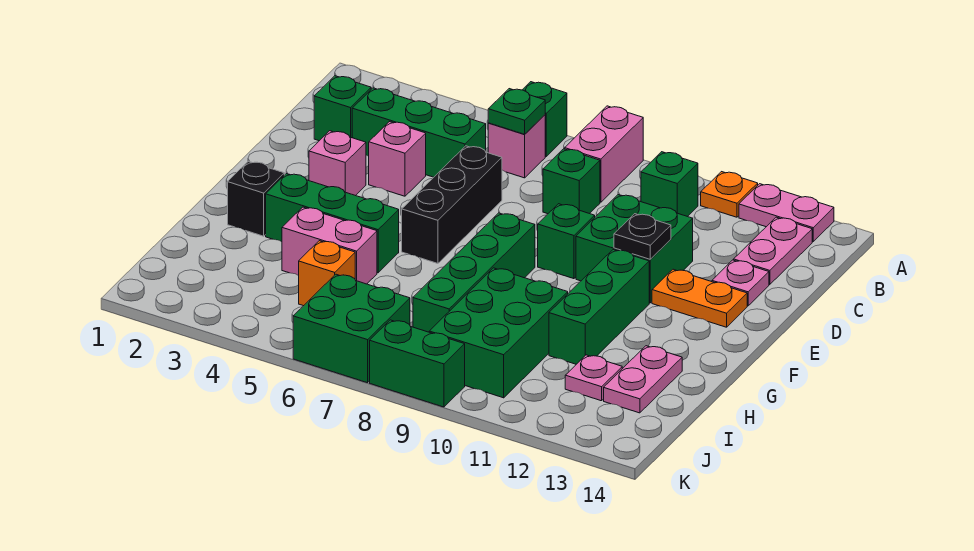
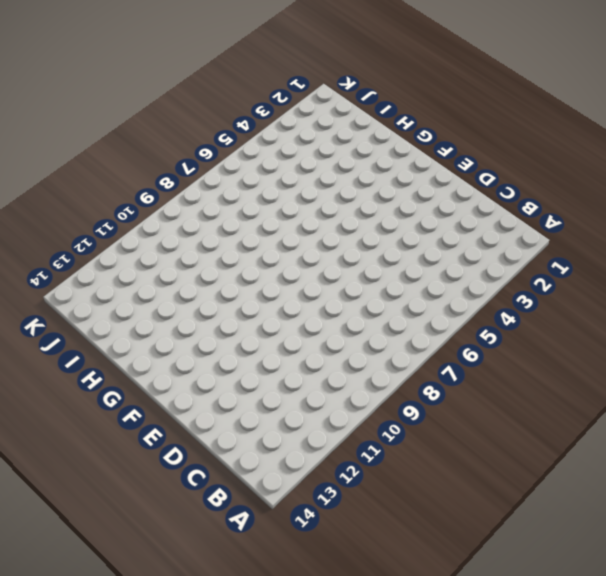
none -> green brick A6 level 1
none -> pink brick A8:B8 level 1
none -> orange plate A11 level 1
none -> pink plate A12:A13 level 1

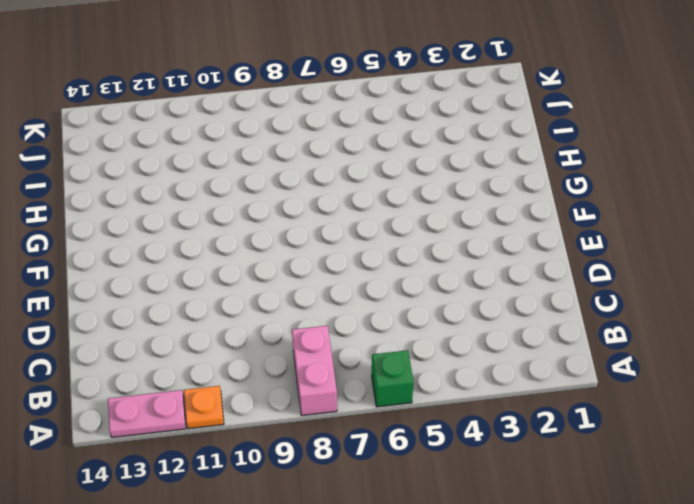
none -> pink brick B6 level 1
none -> green brick B10 level 1
none -> pink plate B13:C13 level 1
none -> green brick C2 level 1

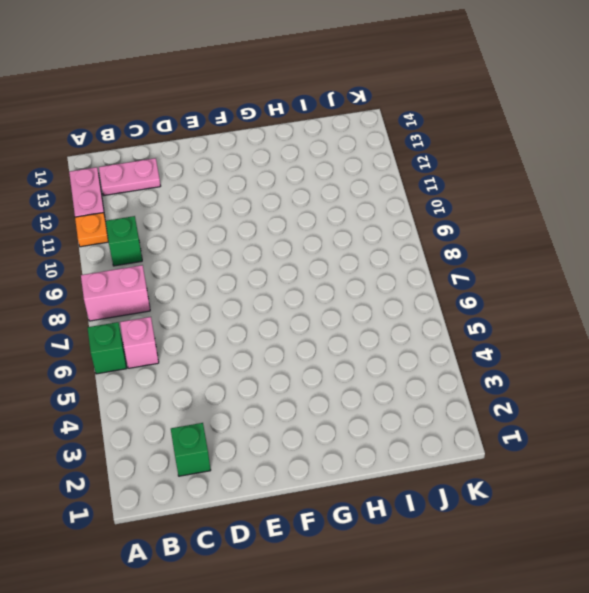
none -> green brick C3:C5 level 1
none -> green brick C8 level 1
none -> pink brick D4 level 1
none -> black brick D6:F6 level 1

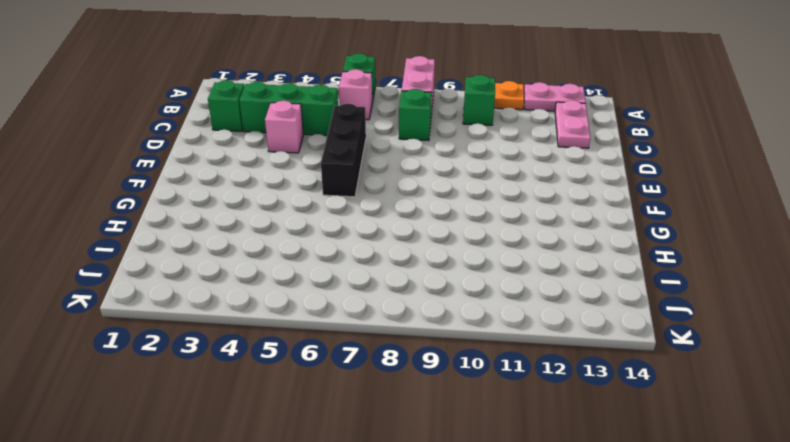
none -> green brick D10:E11 level 1
none -> pink plate D13 level 1
none -> pink brick E3 level 1
none -> green brick E9 level 1

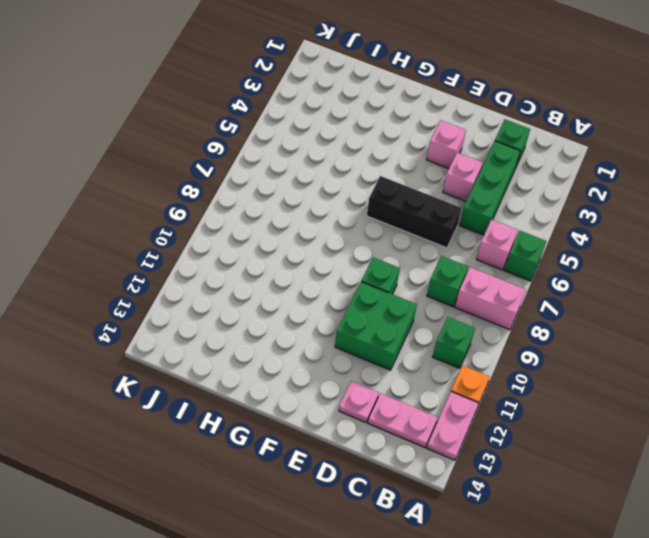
none -> orange plate E12:E13 level 1
none -> green brick F8:I8 level 1
none -> green brick F11:H11 level 1
none -> black brick G2 level 1

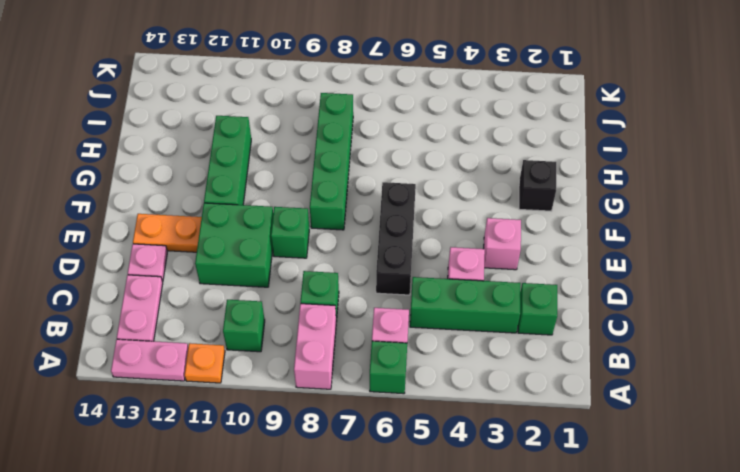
none -> green brick G3:G5 level 1
none -> pink brick H4:H5 level 1
none -> green brick H9:J10 level 1
none -> pink plate H13:I13 level 1

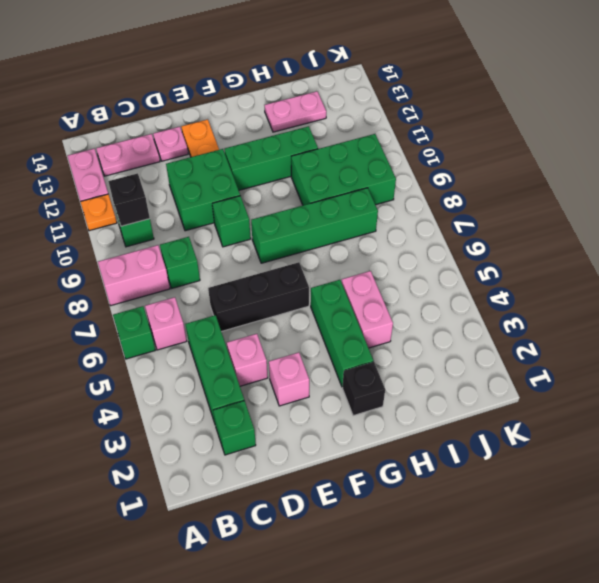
black brick B10 level 2 -> none
none -> orange brick I5 level 1
none -> pink plate I12 level 1
none -> green brick J6:K7 level 1
none -> green brick K8:K9 level 1

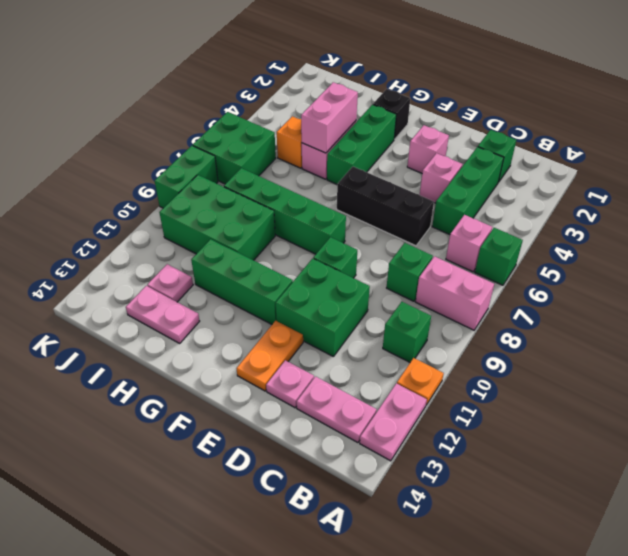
pink brick H4:H5 level 2 -> none
none -> green plate B6 level 2
none -> black plate E11 level 2

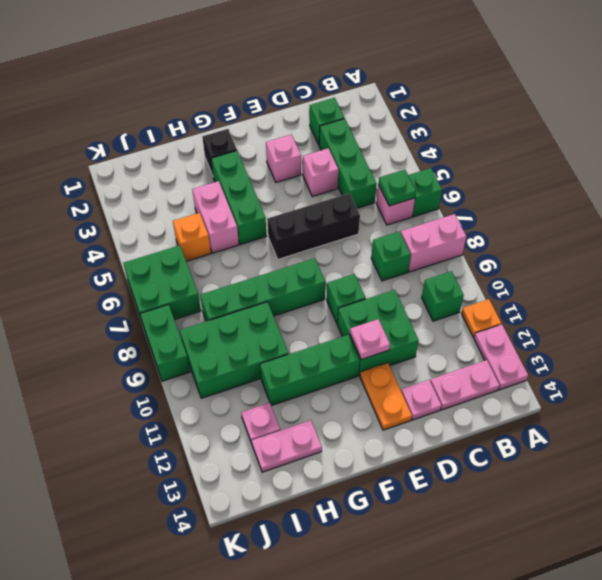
pink plate E11 level 2 -> black plate E11 level 2

